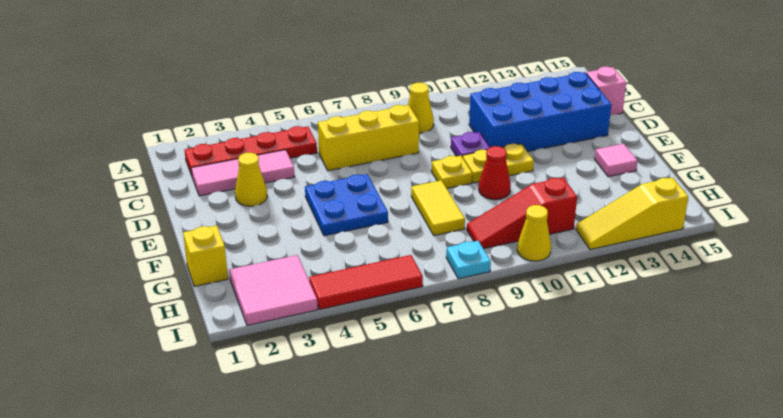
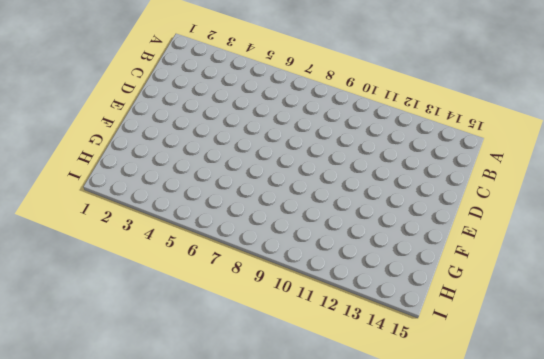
none -> red plate B2:B5 level 1
none -> yellow cone B9 level 1
none -> pink tile C2:C4 level 1

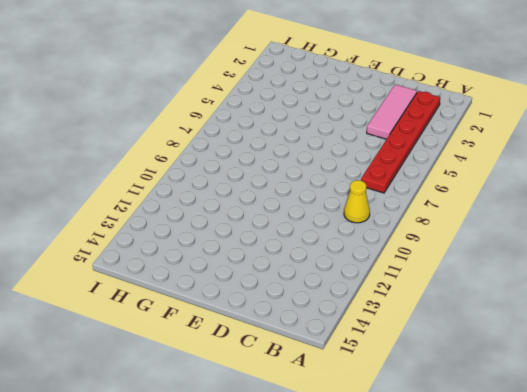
red plate B2:B7 level 1 -> red plate B2:B5 level 1
none -> yellow brick C6:C8 level 1
none -> blue brick C11:D14 level 1
none -> pink brick C15 level 1

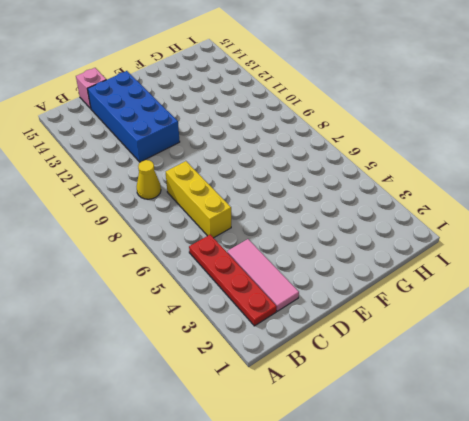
none -> yellow cone D3 level 1
none -> purple plate D10 level 1
none -> blue plate E5:F6 level 1

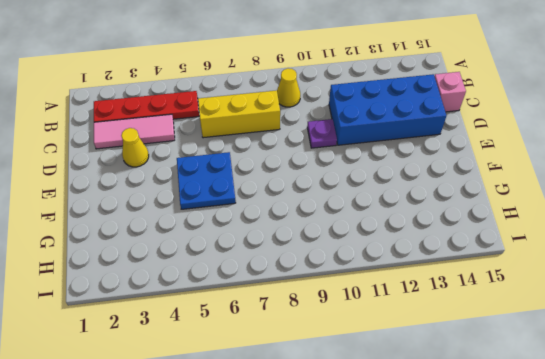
none -> yellow plate E9 level 1
none -> yellow plate E10:E11 level 1
none -> yellow tile F8:G8 level 1

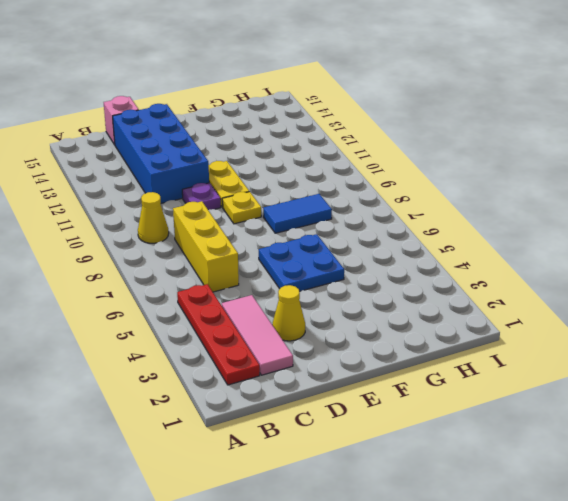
blue tile F8:G8 level 1 -> yellow tile F8:G8 level 1
none -> red cone F10 level 1
none -> pink tile F14 level 1
none -> yellow brick G1 level 1

